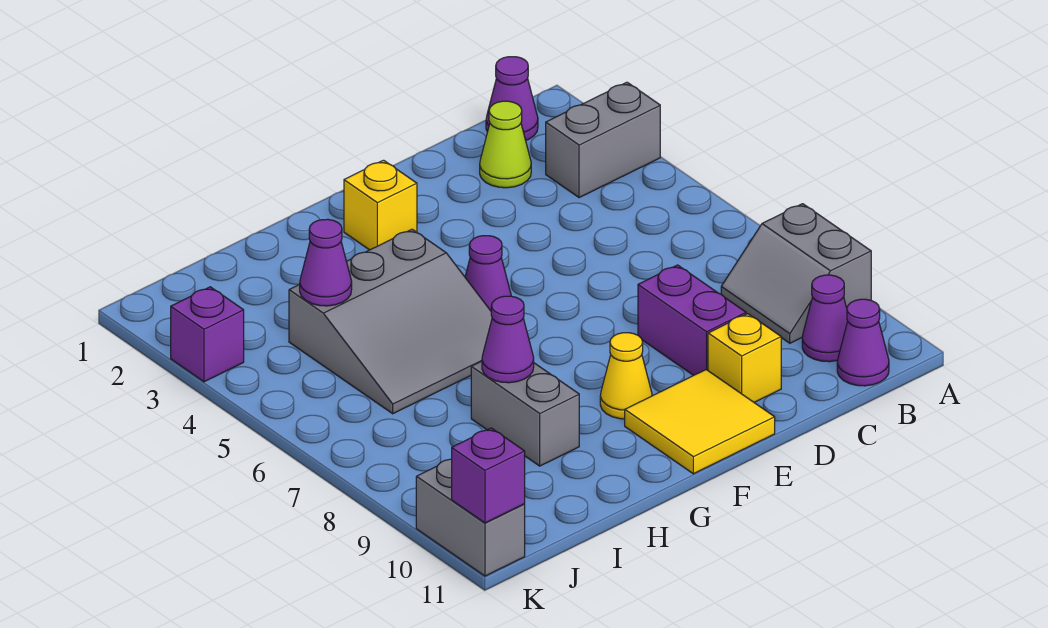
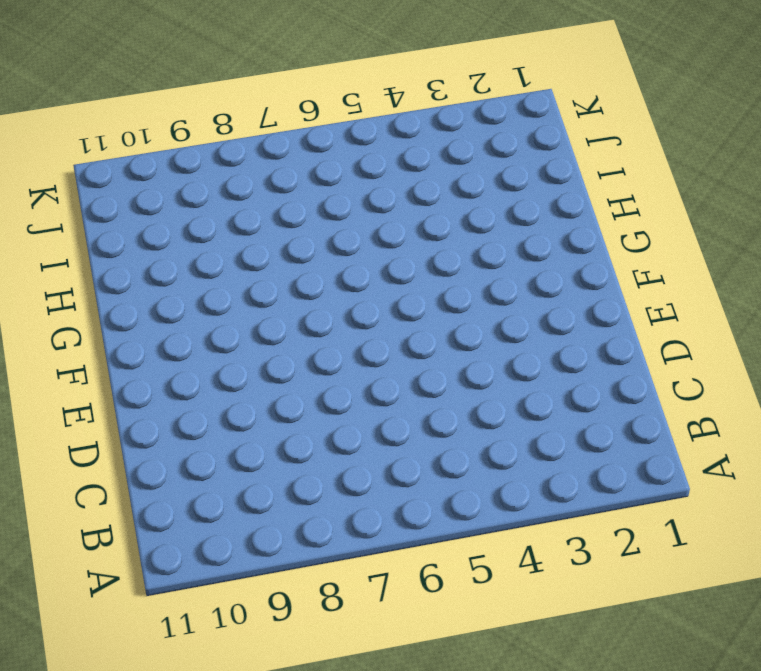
none -> grey brick A3:B3 level 1
none -> grey slope A8:B9 level 1 top A
none -> purple cone B1 level 1

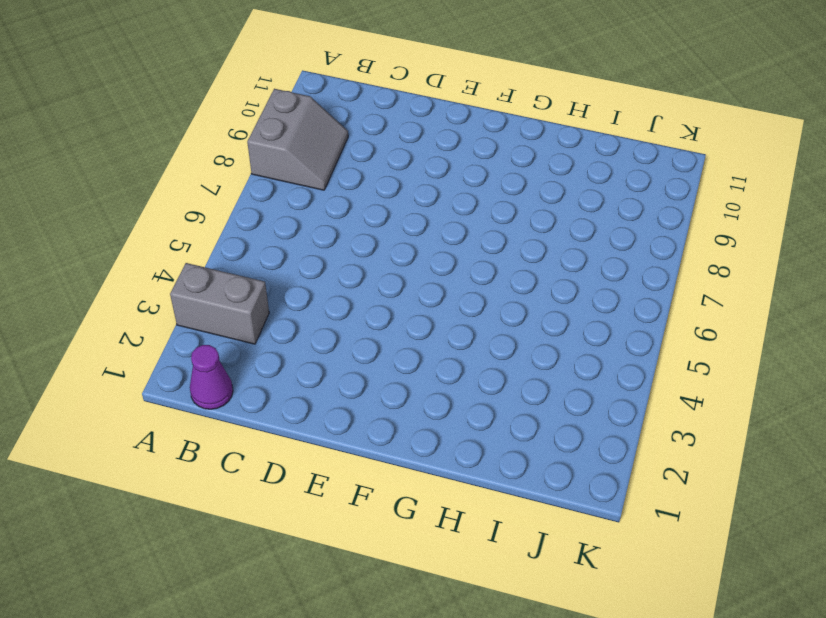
none -> purple cone B10 level 1
none -> purple cone B11 level 1
none -> lime cone C2 level 1

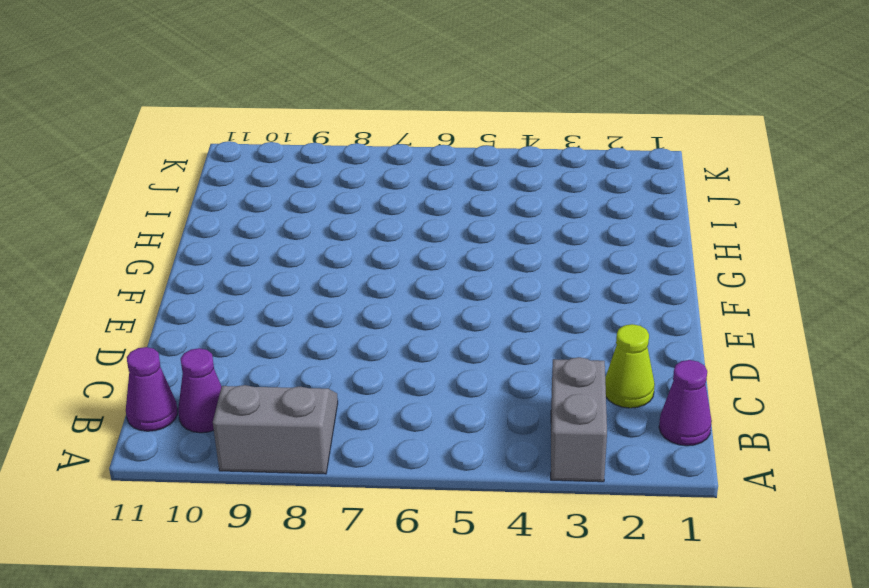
none -> purple brick D8:D9 level 1
none -> yellow brick D10 level 1
none -> yellow tile E10:F11 level 1

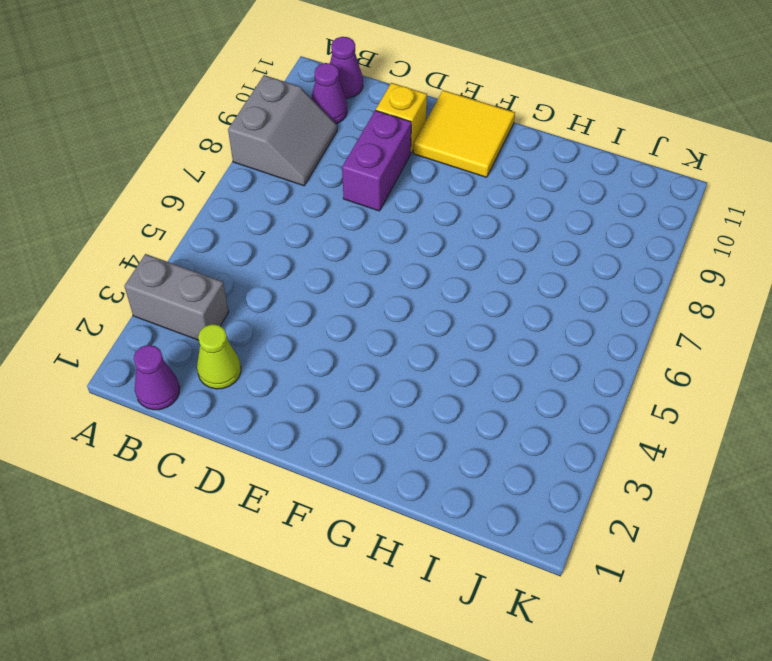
none -> yellow brick F2 level 1
none -> purple cone F5 level 1
none -> yellow cone F9 level 1

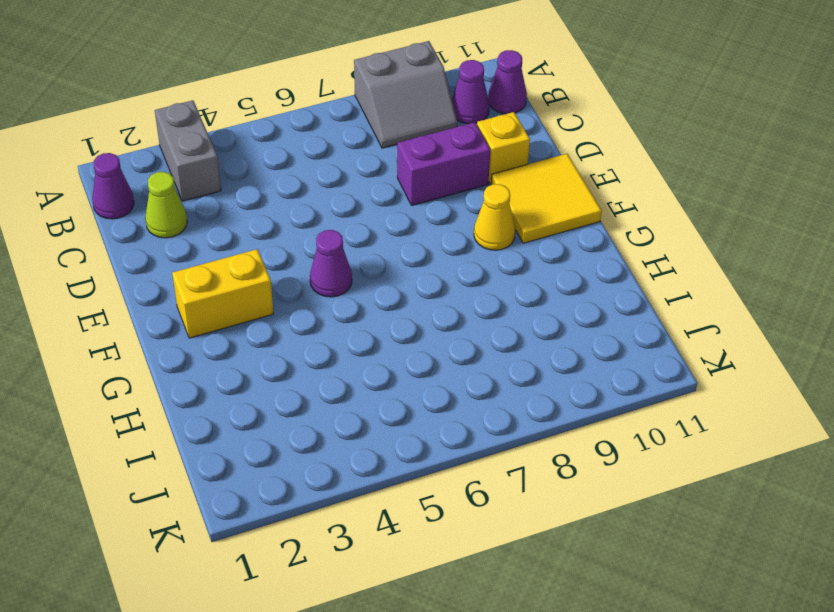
yellow brick F2:F3 level 1 -> yellow brick F2 level 1
none -> grey slope G4:I6 level 1 top 4
none -> grey brick H8:H9 level 1
none -> purple brick K3 level 1

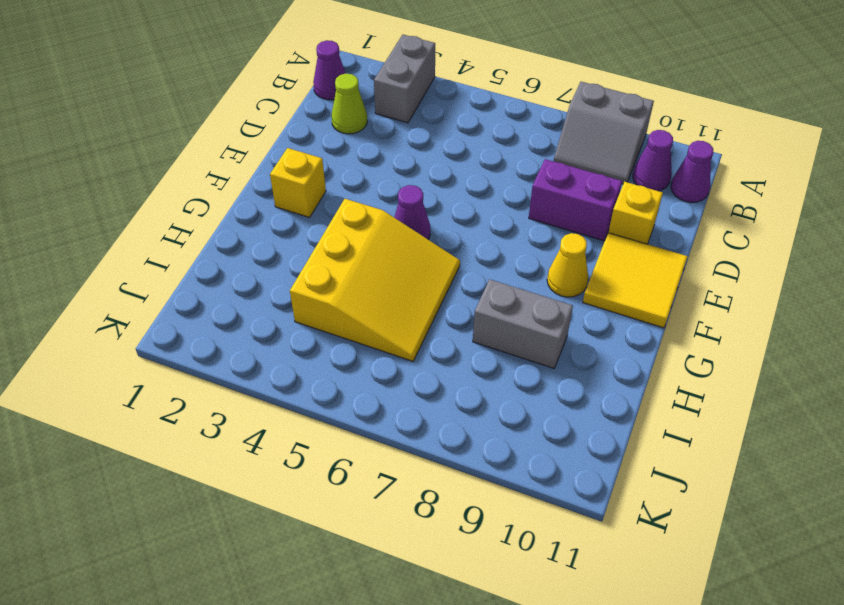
yellow slope G4:I6 level 1 top 4 -> grey slope G4:I6 level 1 top 4
none -> purple brick K3 level 1
none -> grey brick K10:K11 level 1
none -> purple cone H8 level 2

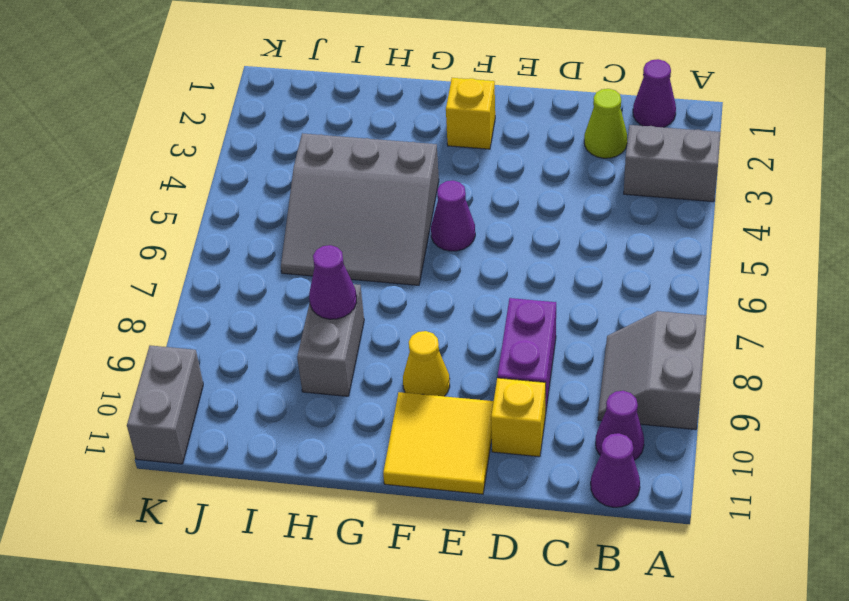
none -> purple brick K3 level 1
none -> purple cone I4 level 2
none -> purple brick K11 level 2

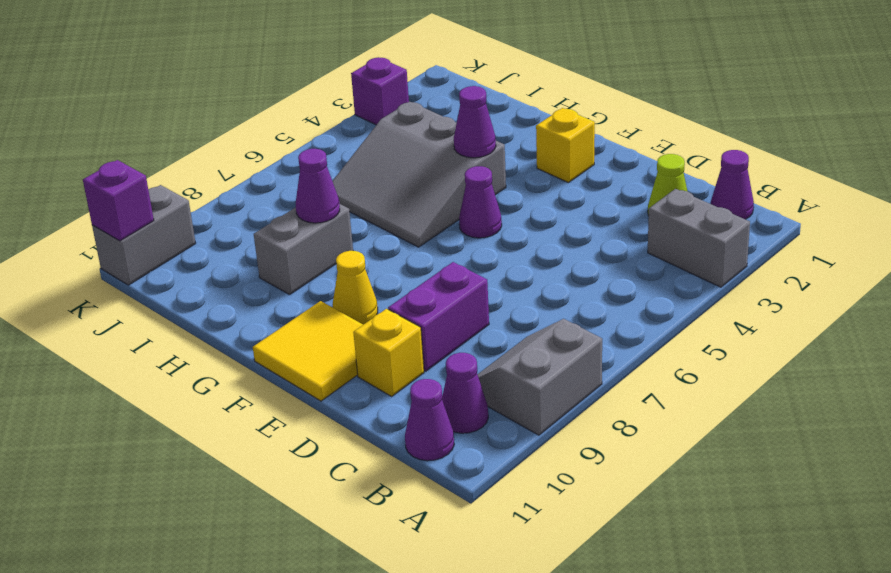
purple cone G4 level 2 -> purple cone I4 level 2

